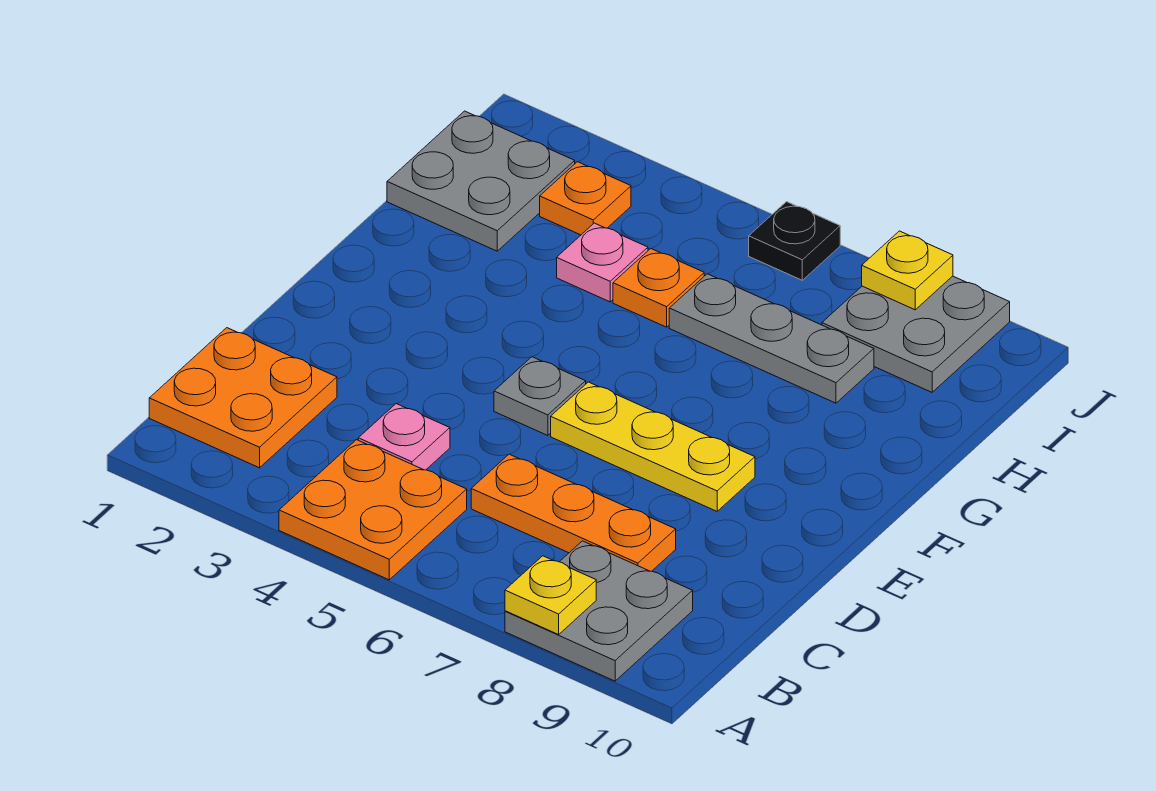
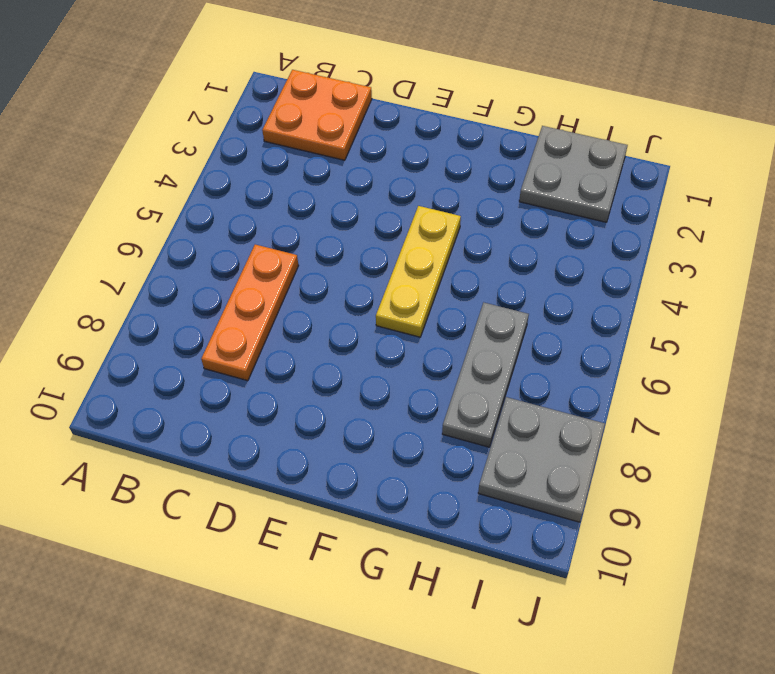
yellow plate F4:F6 level 1 -> yellow plate E6:E8 level 1
none -> orange plate A4:B5 level 1
none -> grey plate A8:B9 level 1
none -> pink plate C4 level 1

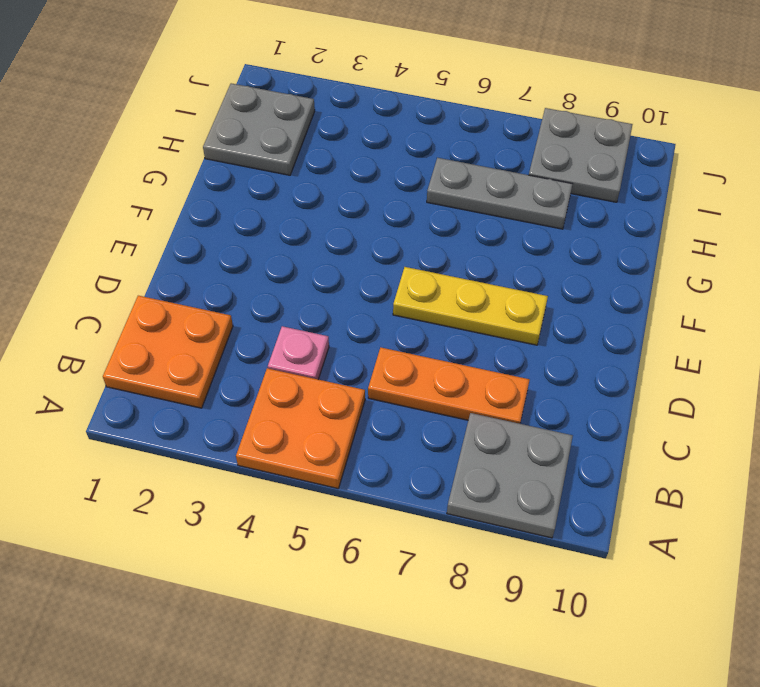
none -> grey plate E5 level 1
none -> pink plate H4 level 1
none -> orange plate H5 level 1

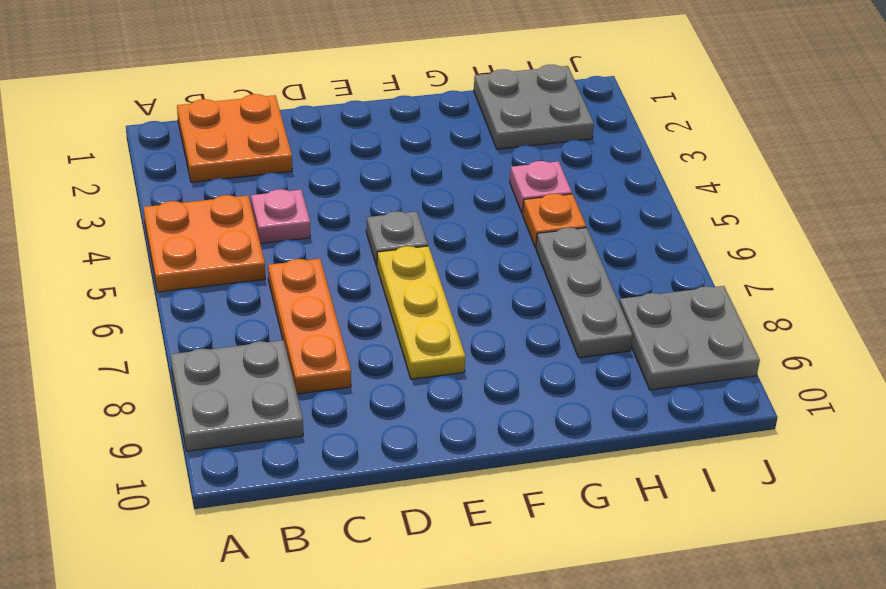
none -> orange plate I3 level 1
none -> black plate J6 level 1
none -> yellow plate A8 level 2

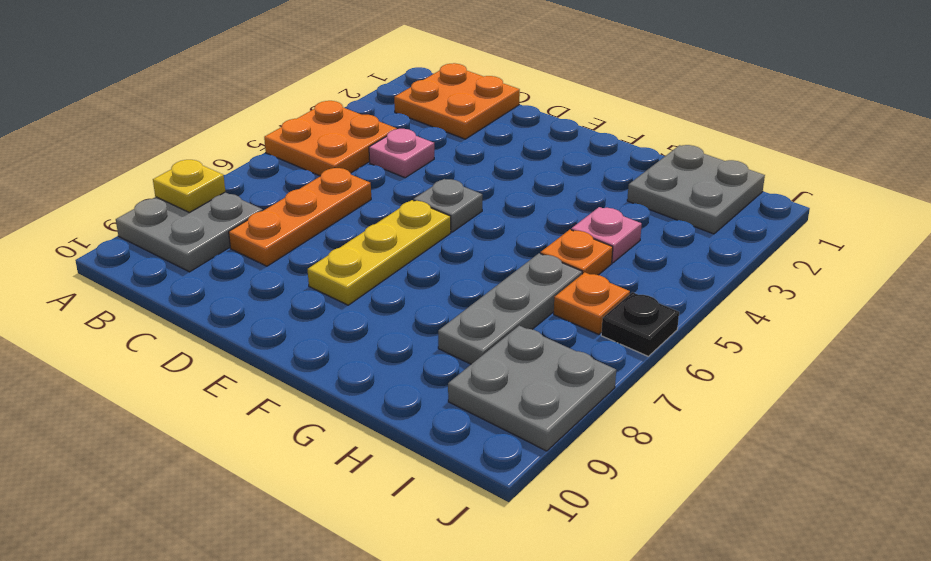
orange plate I6 level 1 -> orange plate I3 level 1
none -> yellow plate J8 level 2

